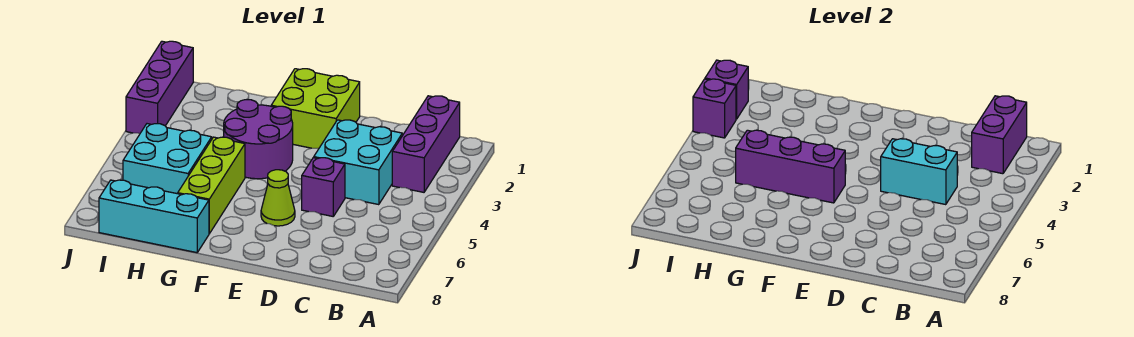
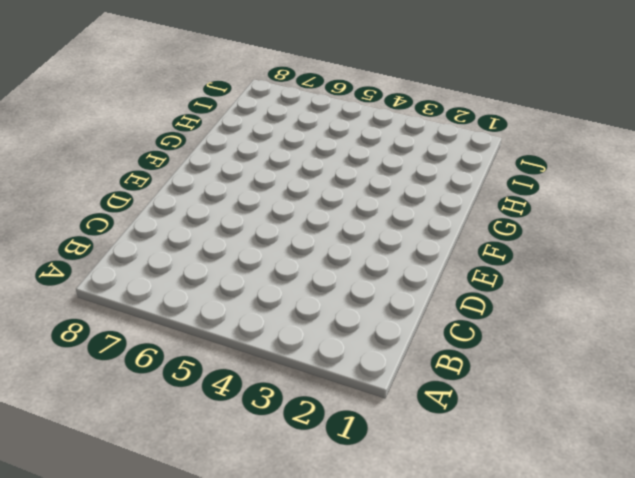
none -> purple brick B1:B3 level 1
none -> cyan brick C3:D4 level 1
none -> purple brick D5 level 1

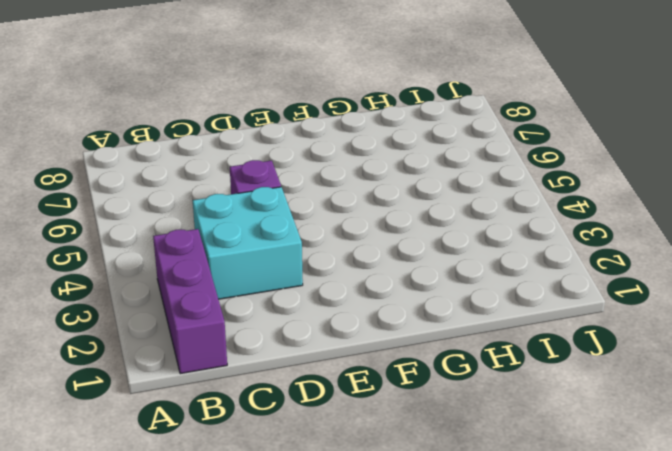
none -> lime brick E1:F2 level 1
none -> lime cone E6 level 1
none -> purple round brick F3:G4 level 1

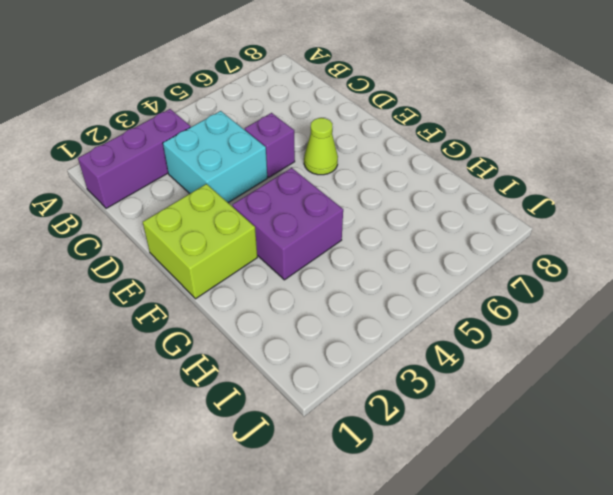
purple brick F3:G4 level 1 -> purple round brick F3:G4 level 1
none -> lime brick G5:G7 level 1
none -> cyan brick G8:I8 level 1
none -> cyan brick H5:I6 level 1

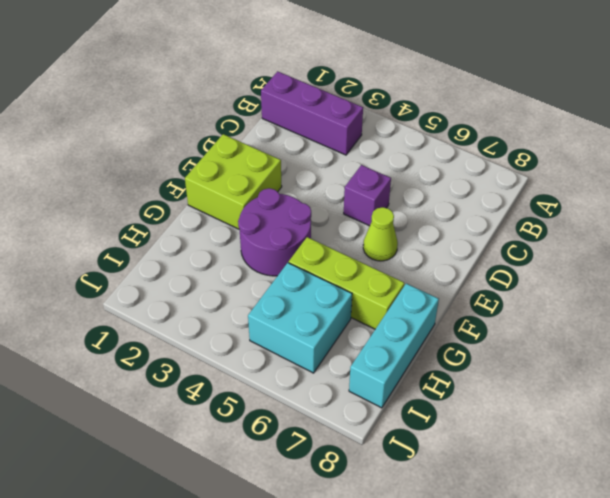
none -> cyan brick C3:D4 level 1
none -> purple brick J1:J3 level 1
none -> purple brick B1:B2 level 2

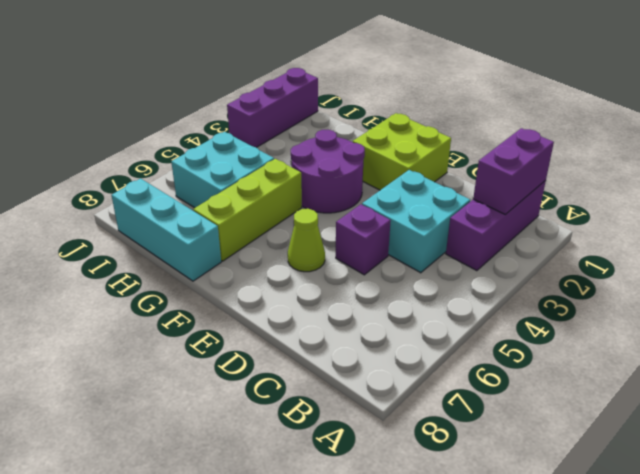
none -> cyan brick C4:D4 level 2
none -> purple brick F5:H5 level 2
none -> purple brick J2 level 2

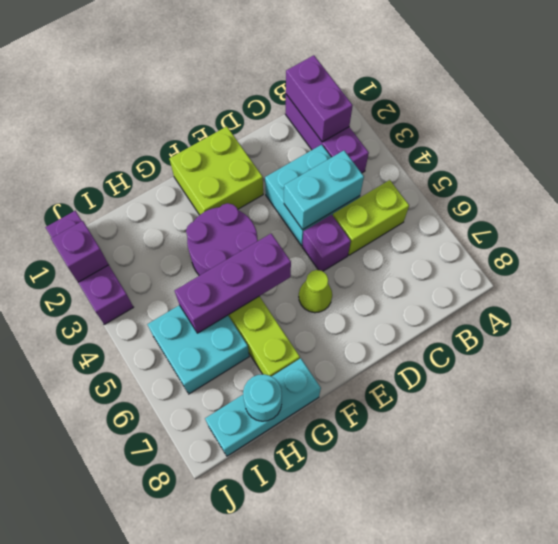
lime brick B5:C5 level 1 -> none
cyan round brick H8 level 2 -> none
none -> purple brick J3 level 2

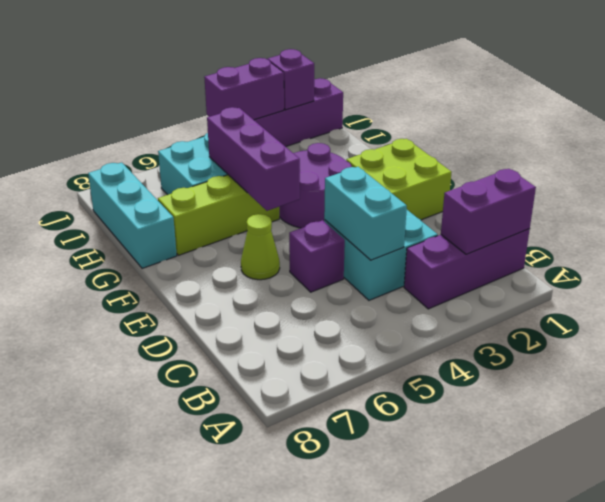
purple brick J3:J4 level 2 -> purple brick J3 level 2

